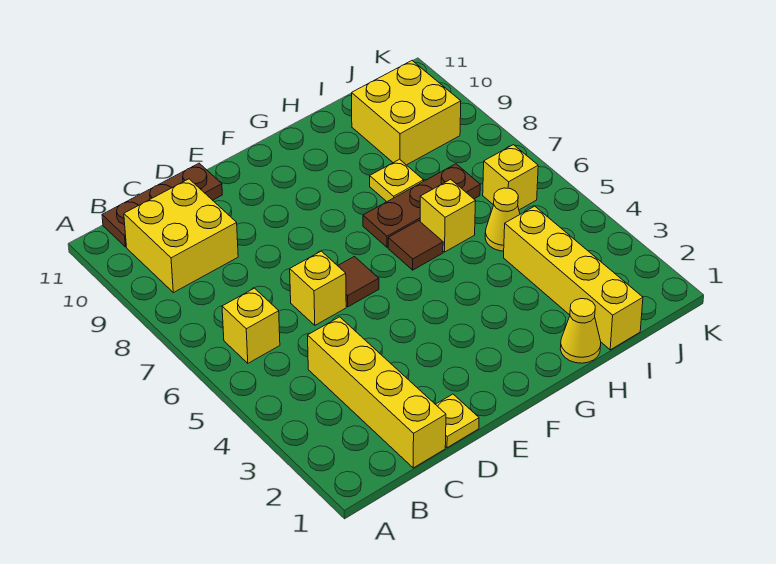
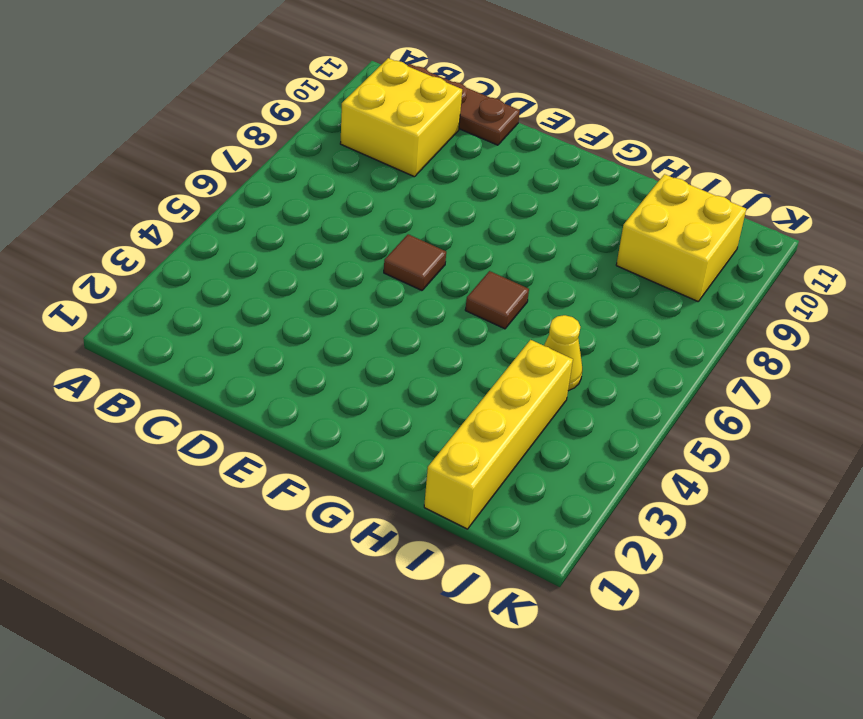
none -> yellow brick B6 level 1
none -> yellow brick C1:C4 level 1
none -> yellow plate D1 level 1

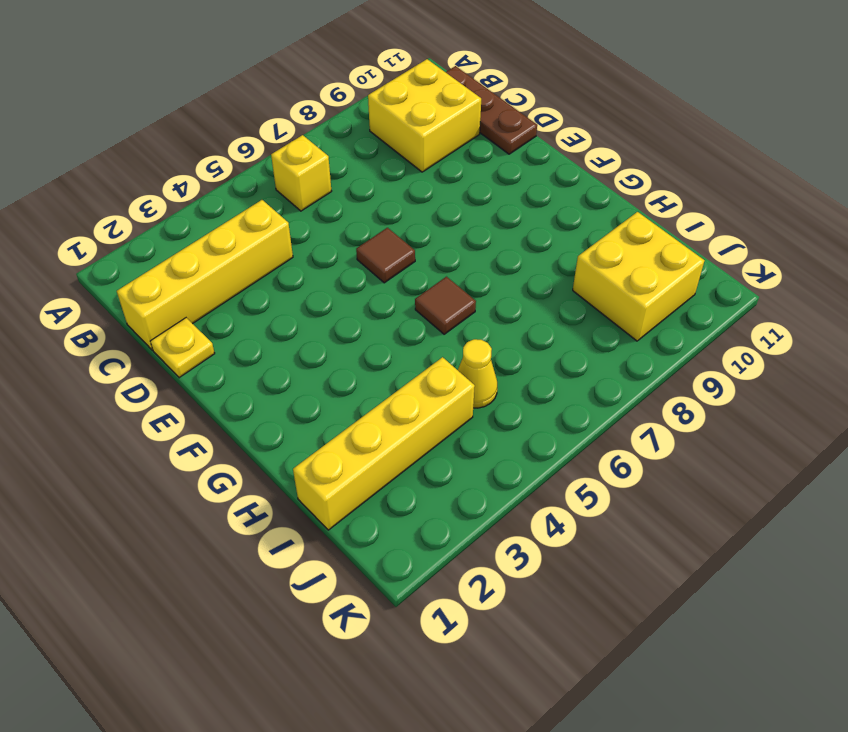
none -> yellow brick D6 level 1
none -> brown plate G7:I7 level 1
none -> yellow cone H1 level 1

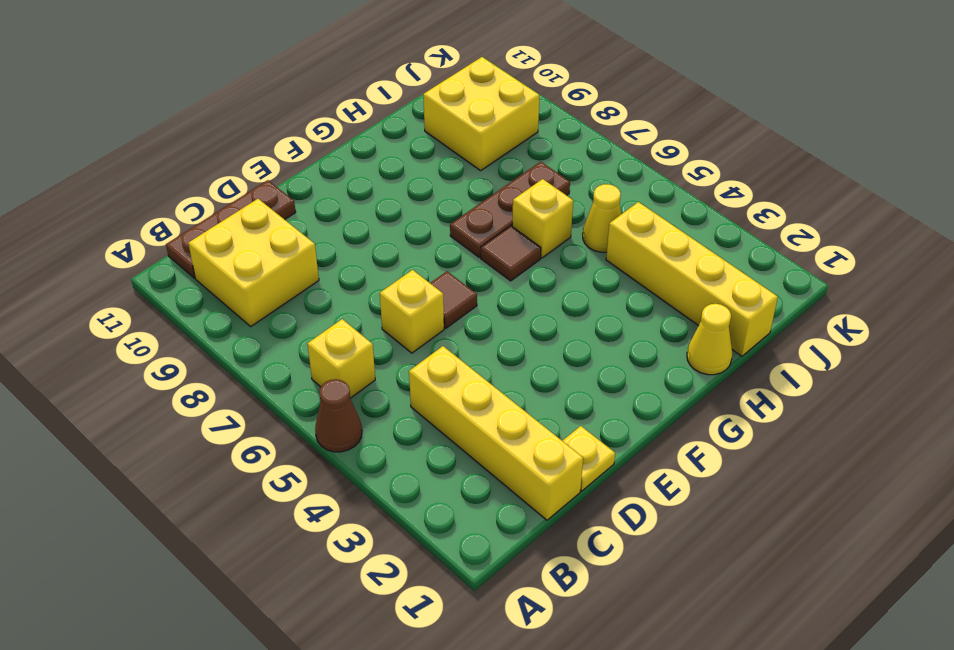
brown cone A5 level 1 -> none
none -> yellow plate H8 level 1
none -> yellow brick J6 level 1

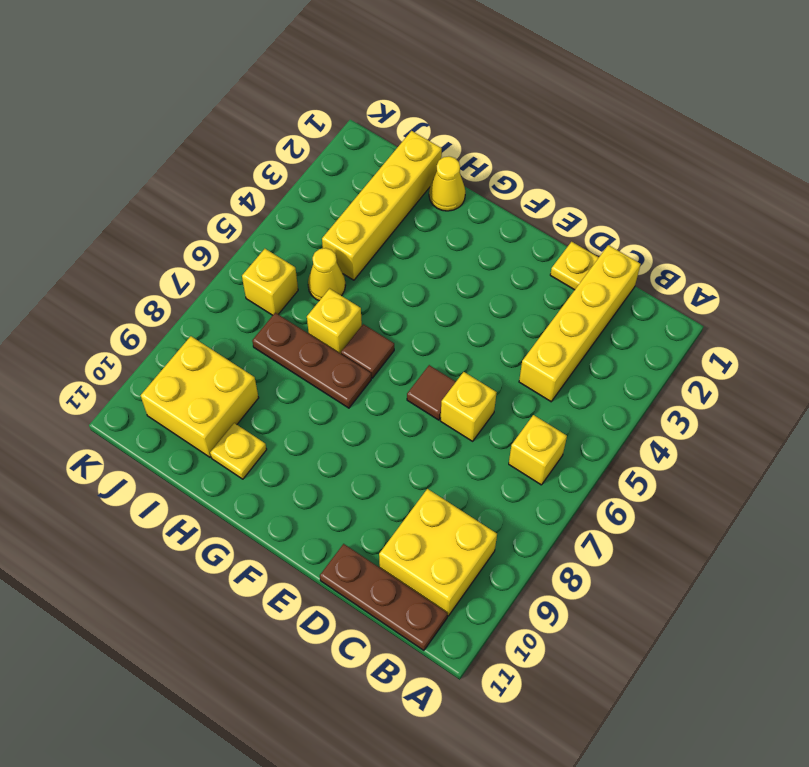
yellow plate H10 level 1 -> yellow plate H8 level 1

